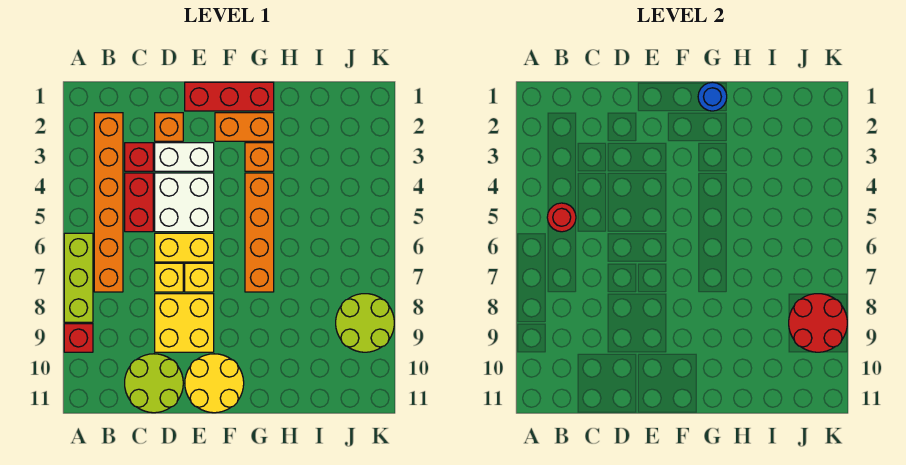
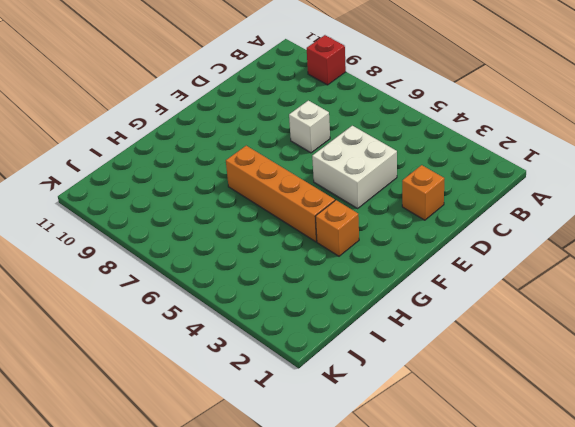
white brick D7 level 1 -> yellow brick D7 level 1
none -> lime brick A6:A8 level 1
none -> orange brick B2:B7 level 1
none -> red brick C3 level 1

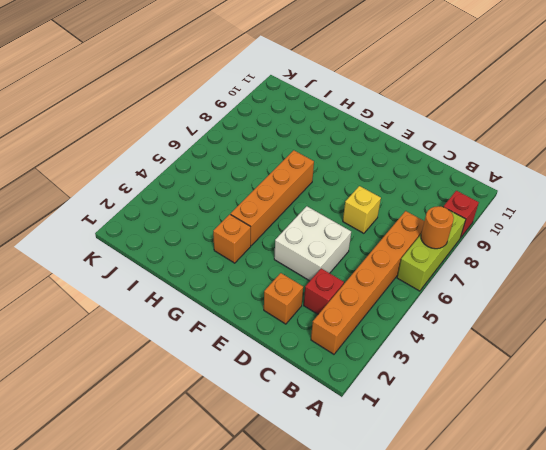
orange round brick A7 level 2 -> none
none -> red brick C4:C5 level 1
none -> lime round brick C10:D11 level 1
none -> white brick D3:E3 level 1

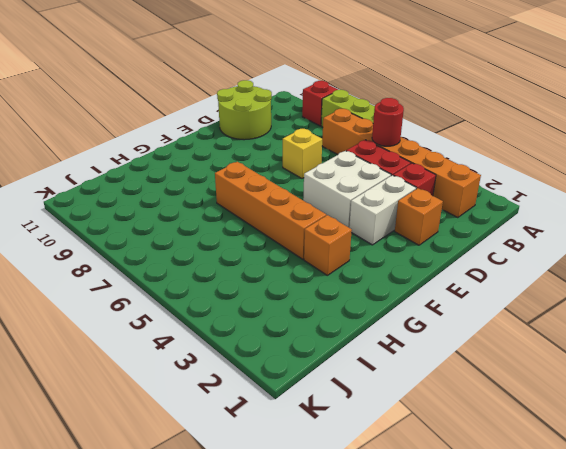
none -> yellow brick D6:E6 level 1
none -> yellow brick D8:E9 level 1
none -> red brick E1:G1 level 1

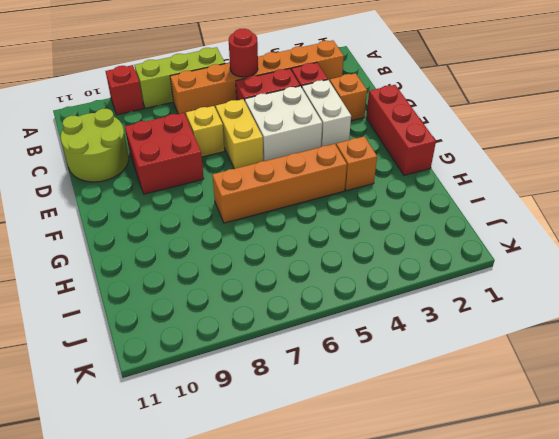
red brick D8:E9 level 1 -> yellow brick D8:E9 level 1
none -> yellow brick E7 level 1
none -> yellow round brick E10:F11 level 1
none -> orange brick F2:G2 level 1

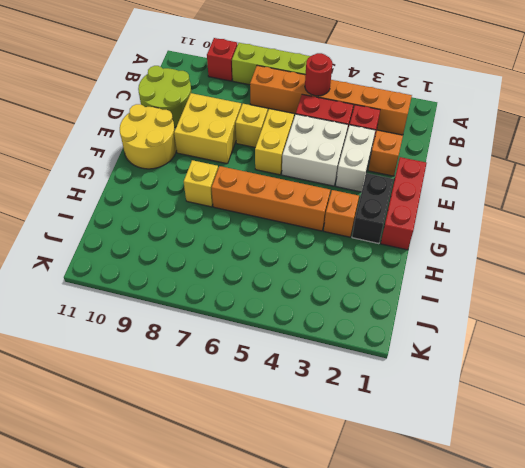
black brick F2:G2 level 1 -> orange brick F2:G2 level 1
yellow brick G8 level 1 -> yellow brick E7 level 1
none -> lime round brick J8:K9 level 1
none -> blue round brick G1 level 2
none -> red round brick J8:K9 level 2

